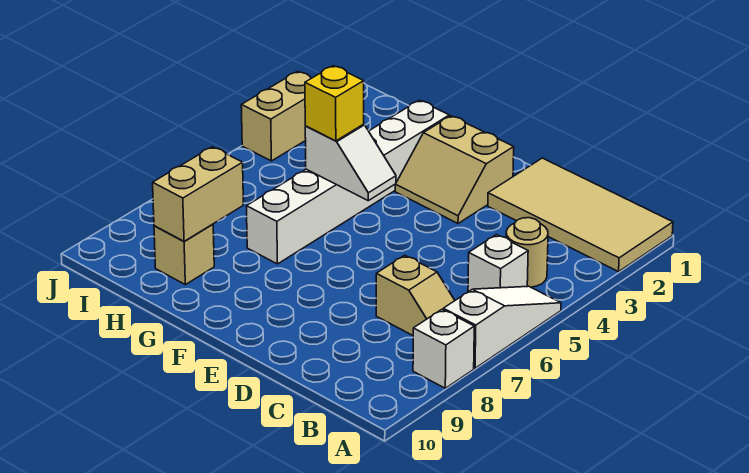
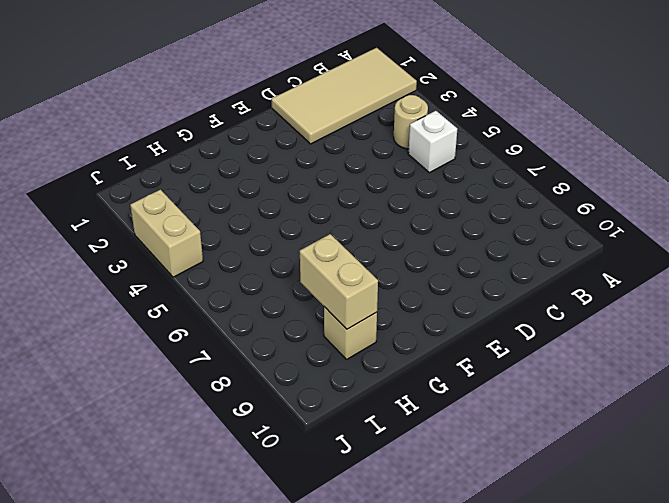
none -> white slope A5:A7 level 1 top 7
none -> white brick A8 level 1
none -> tan slope B7:C7 level 1 top C

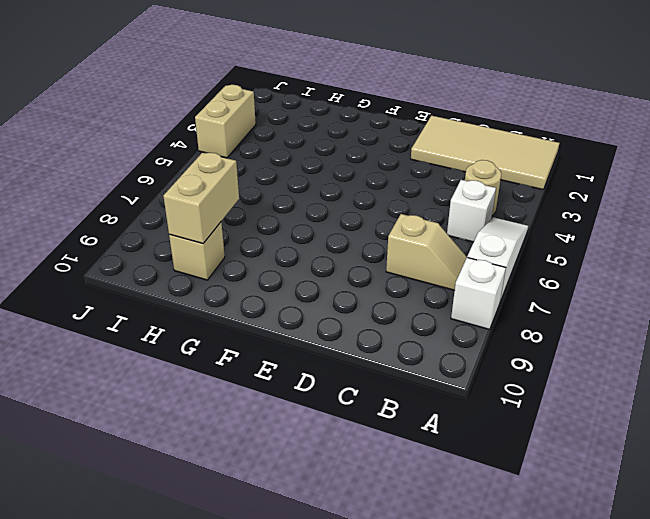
none -> tan slope E2:F3 level 1 top 2
none -> white brick G2:G7 level 1
none -> white slope F5:G5 level 2 top G

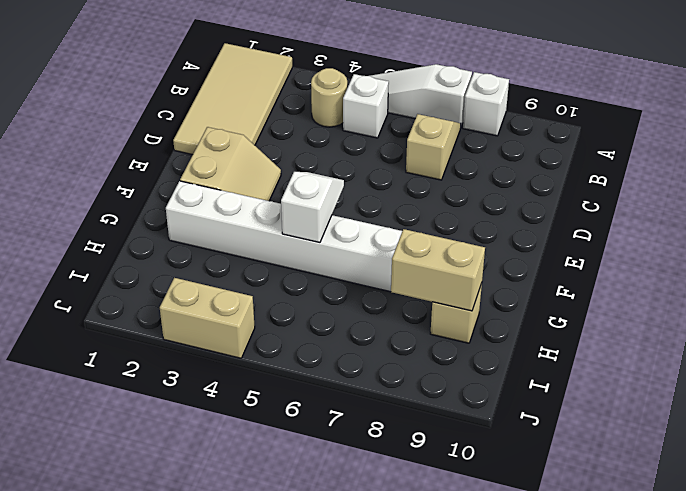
none -> yellow brick G5 level 3

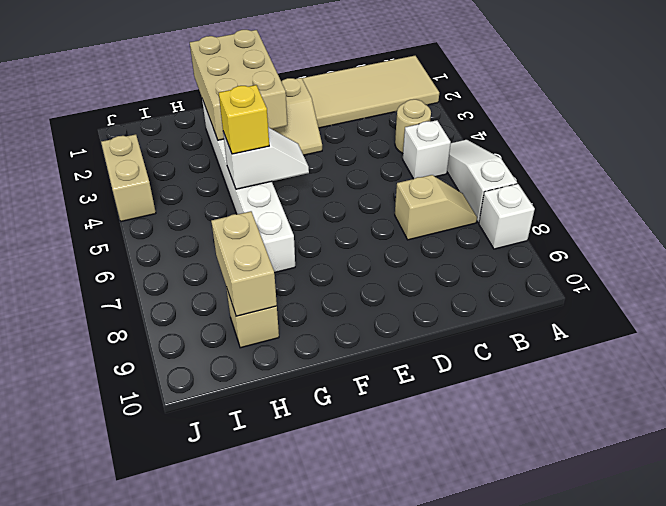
tan brick F1:G3 level 2 -> none

